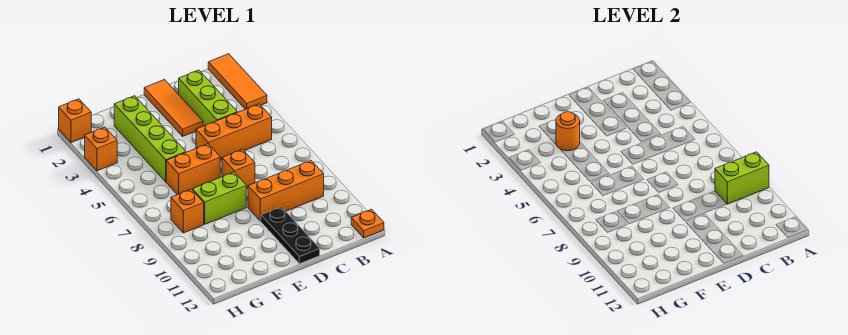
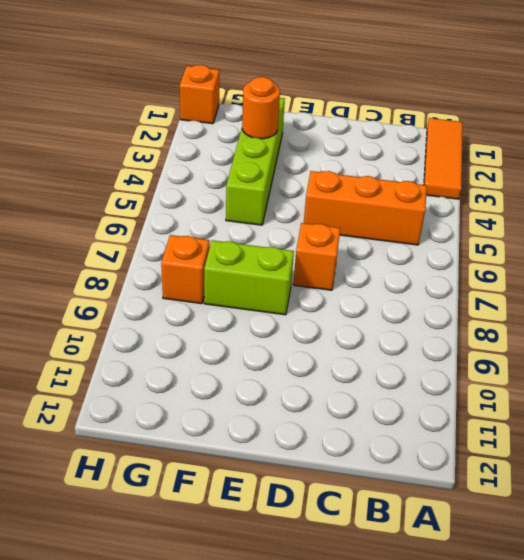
none -> orange plate A12 level 1
none -> orange brick B9:D9 level 1
none -> lime brick C2:C4 level 1

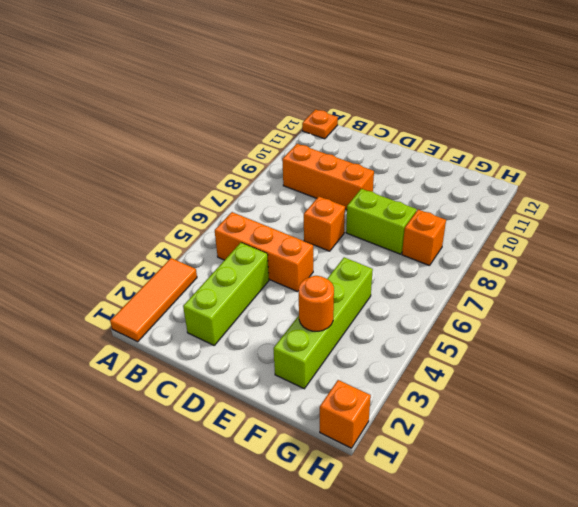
none -> orange tile D1:D3 level 1
none -> black plate D10:D12 level 1
none -> orange brick E6:F6 level 1

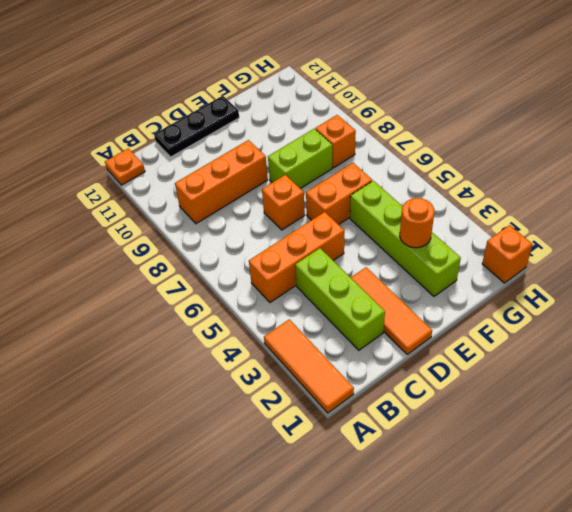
black plate C12:E12 level 1 -> black plate D10:D12 level 1
none -> orange brick H3 level 1
none -> lime brick A9:B9 level 2

